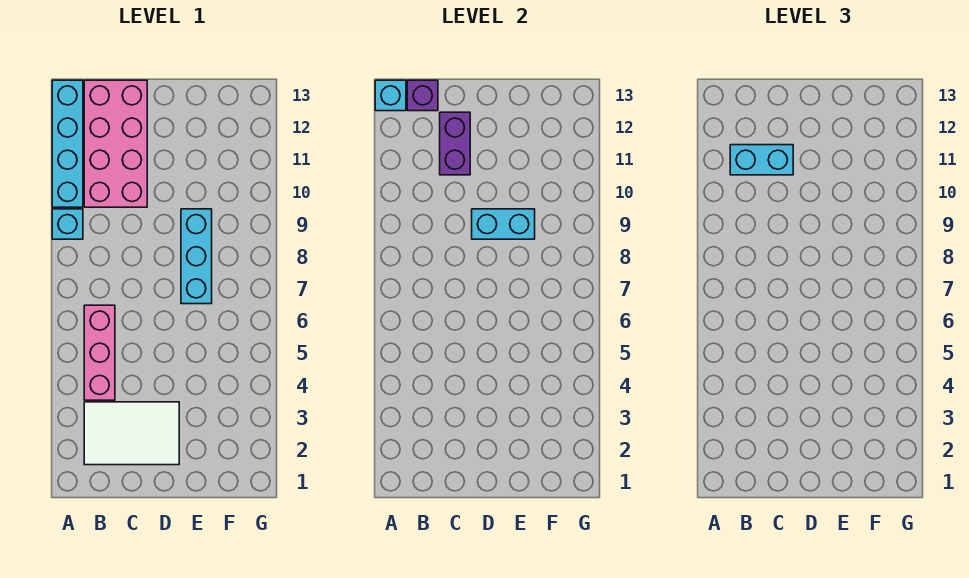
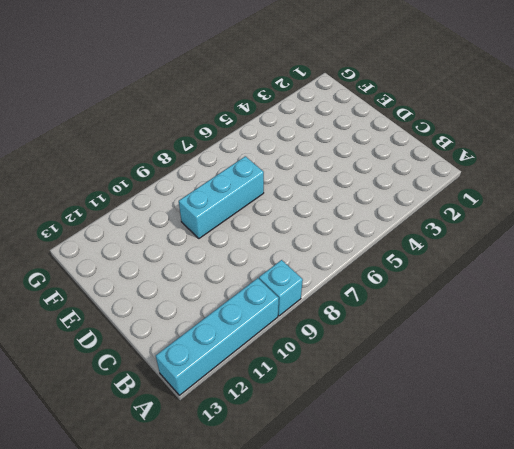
none -> white tile B2:D3 level 1
none -> pink brick B4:B6 level 1

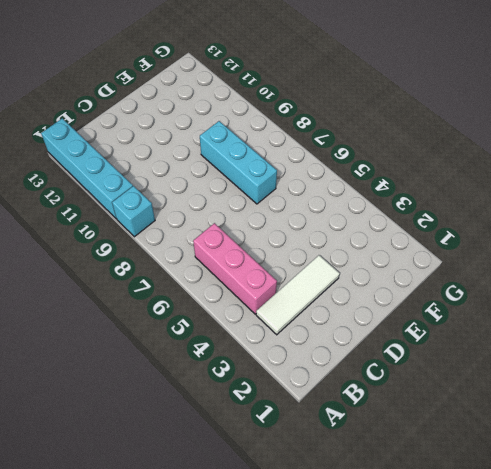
white tile B3:D3 level 1 -> white tile B2:D3 level 1
none -> pink brick B10:C13 level 1
none -> cyan brick A13 level 2

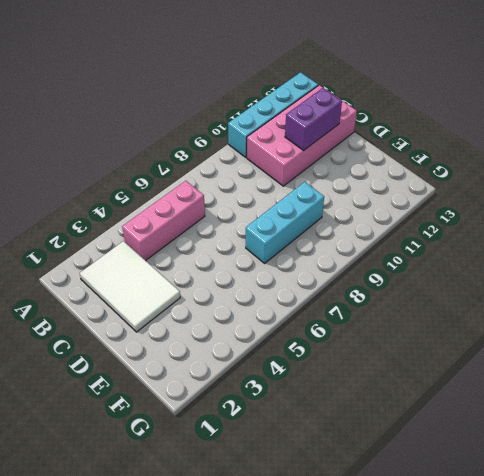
none -> cyan brick A9 level 1
none -> cyan brick A13 level 2

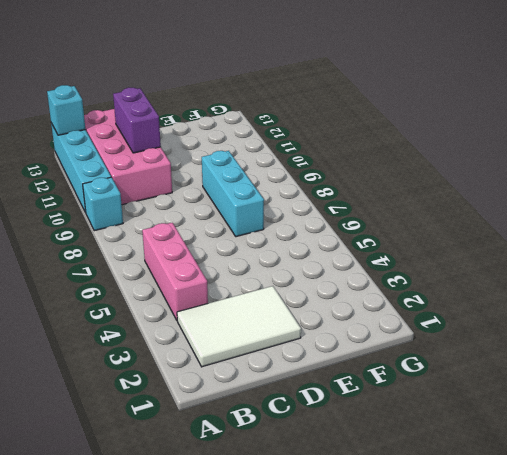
none -> purple brick B13 level 2
none -> cyan brick D9:E9 level 2

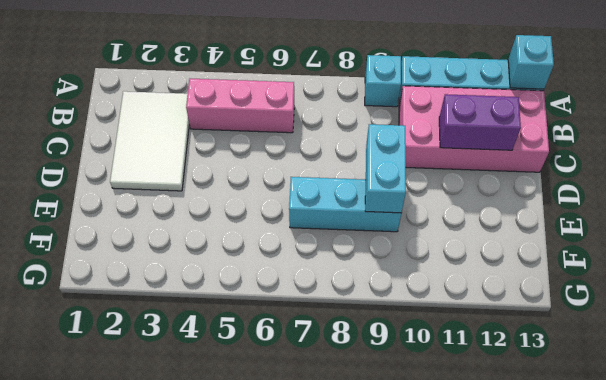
none -> purple brick B13 level 2
none -> cyan brick B11:C11 level 3

